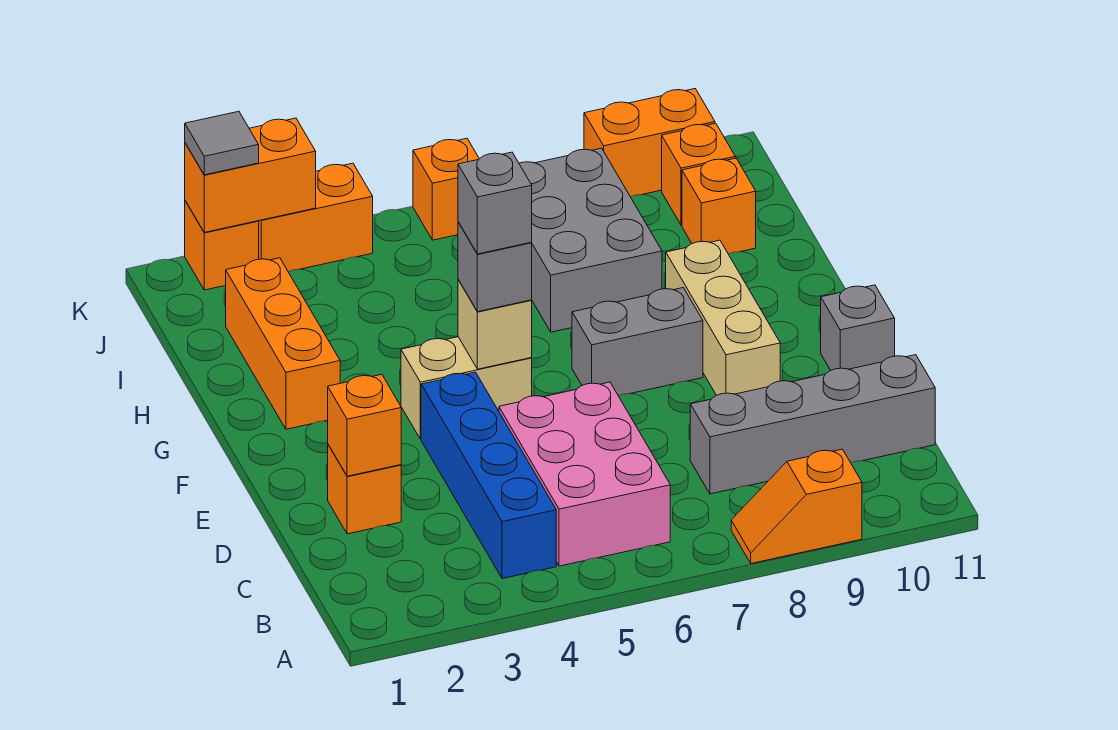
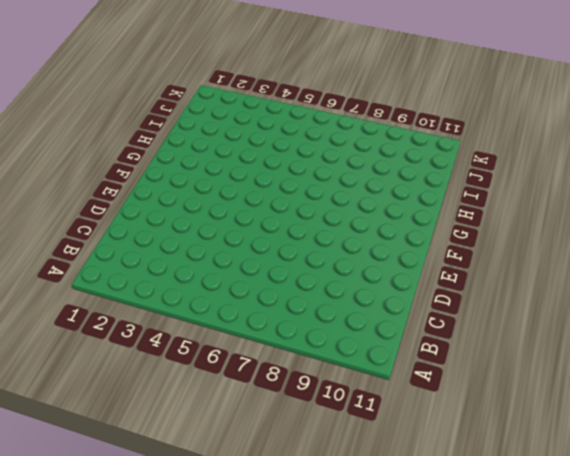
none -> orange slope A8:A9 level 1 top 9
none -> blue brick B4:E4 level 1
none -> pink brick B5:D6 level 1

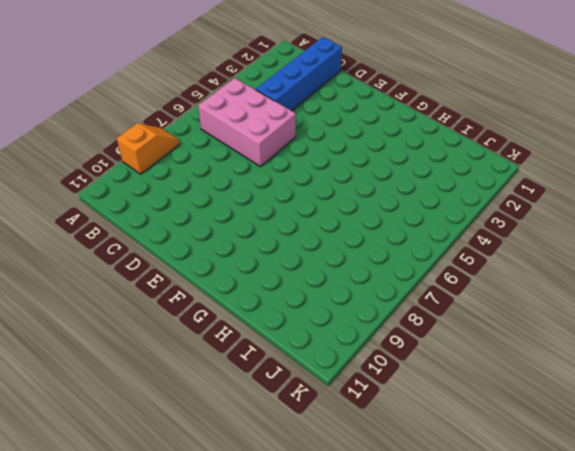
blue brick C1:C4 level 1 -> blue brick B4:E4 level 1
none -> grey brick C8:C11 level 1
none -> orange brick D2 level 1
none -> tan brick E9:G9 level 1

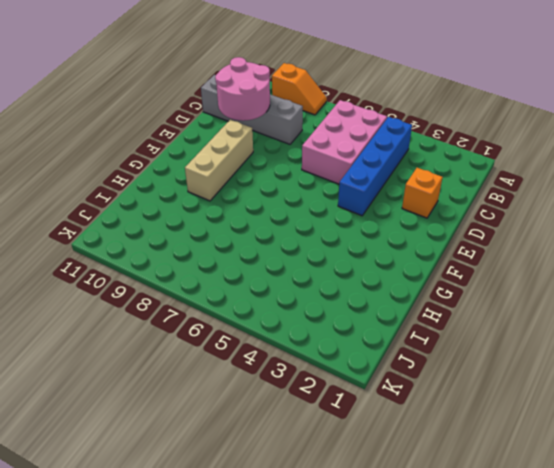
pink round brick C9:D10 level 2 -> none
none -> grey brick E11 level 1
none -> tan brick F4:F5 level 1
none -> grey brick F7:F8 level 1

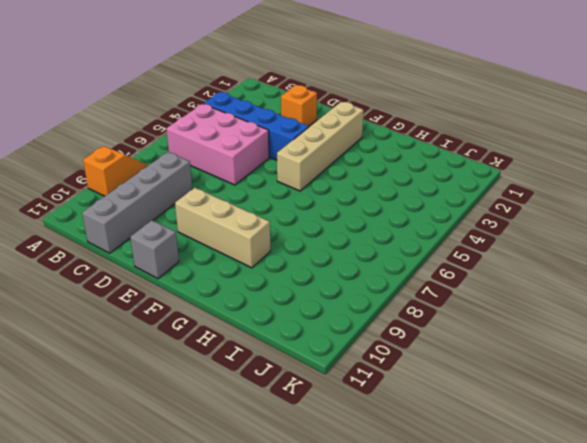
tan brick F2:F5 level 1 -> tan brick F4:F5 level 1
none -> grey brick F7:F8 level 1
none -> orange brick G2:I2 level 1
none -> grey brick H7:J8 level 1

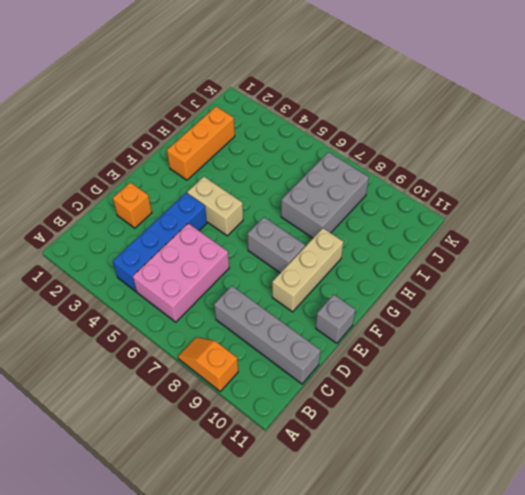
none -> orange brick I10 level 1
none -> orange brick J10 level 1
none -> orange brick K2 level 1

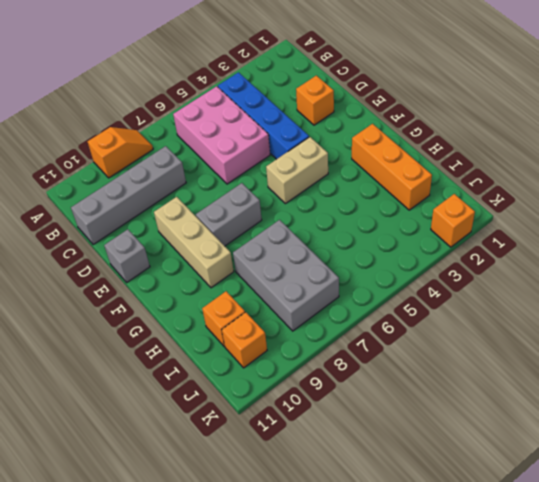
none -> orange brick K3:K4 level 1
none -> orange brick K6 level 1
none -> orange brick K9:K10 level 1

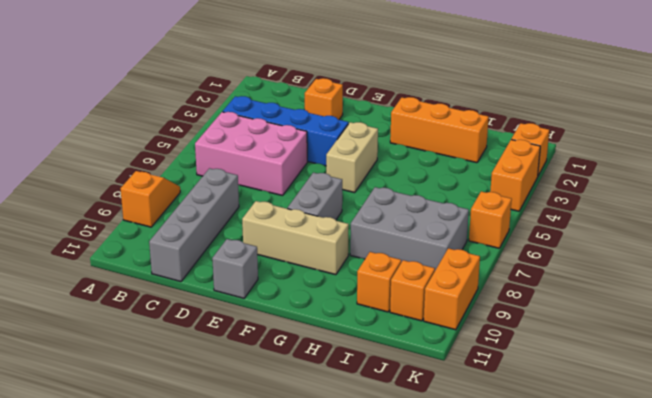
none -> orange brick D2 level 2
none -> tan brick F5 level 2
none -> orange brick K2:K3 level 2

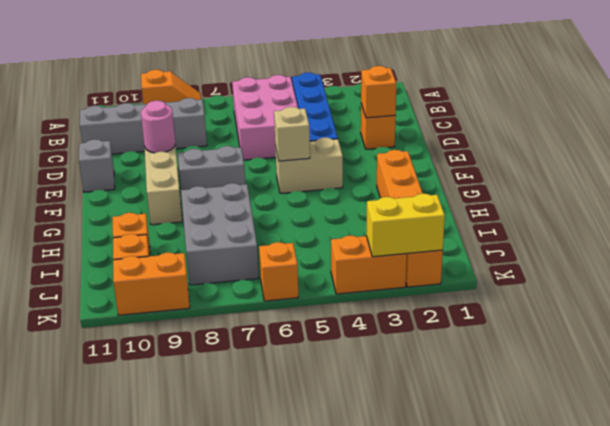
pink round brick E9 level 2 -> none
yellow brick K2:K3 level 2 -> orange brick K2:K3 level 2
none -> grey brick F5 level 3
none -> grey tile K2 level 3
none -> grey brick F5 level 4

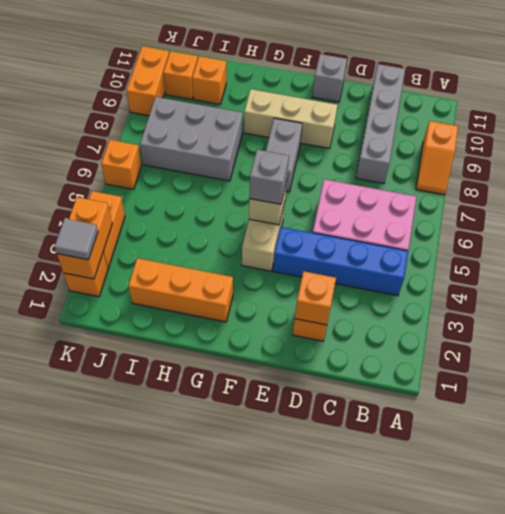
none -> grey brick F5 level 4

